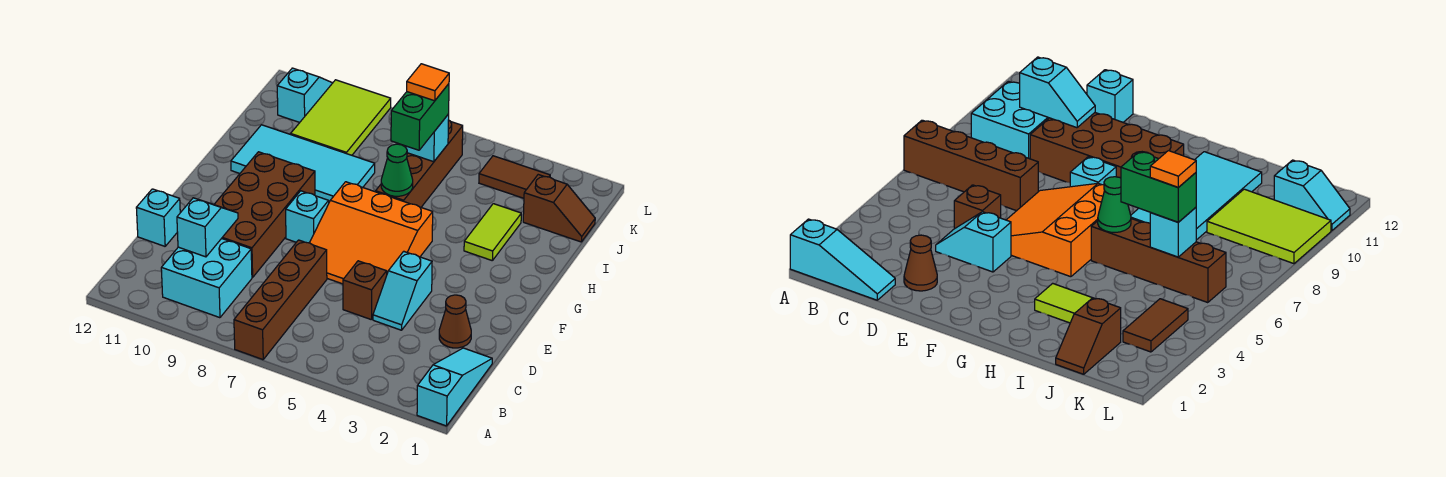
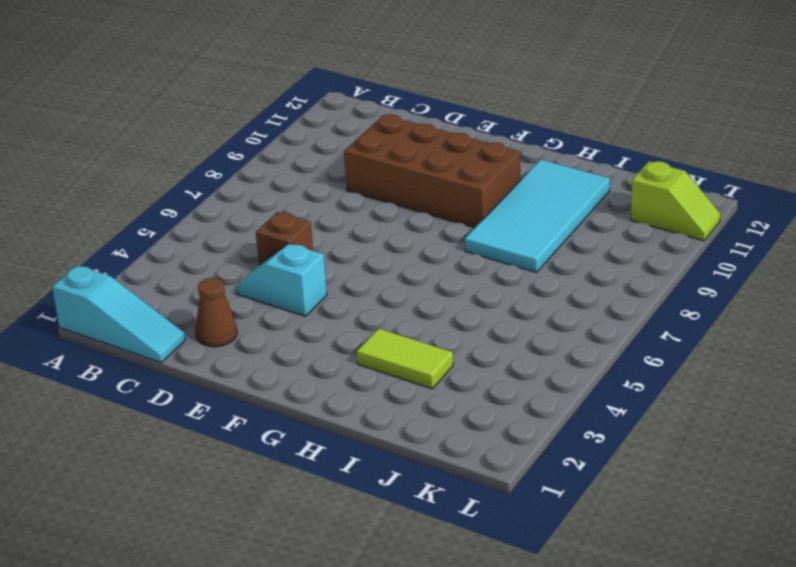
lime slope K11:L11 level 1 top K -> cyan slope K11:L11 level 1 top K
none -> brown brick A7:D7 level 1
none -> cyan brick B9:C10 level 1
none -> cyan brick D12 level 1

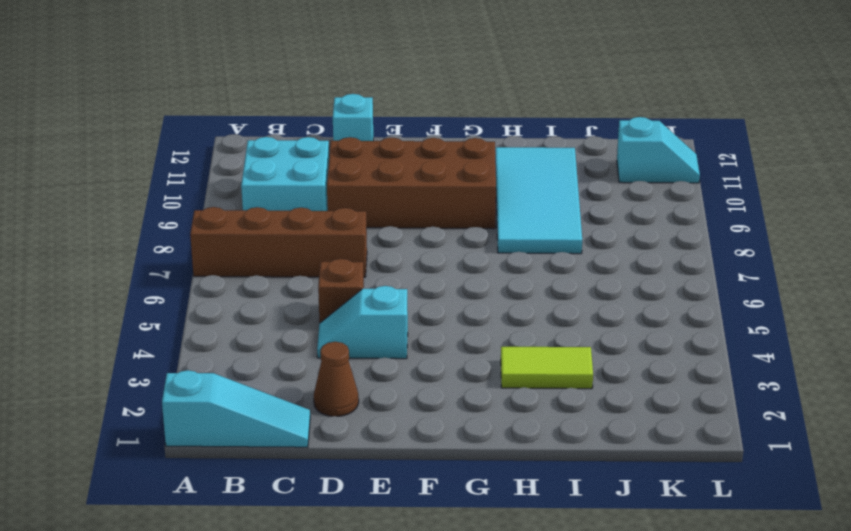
none -> orange slope E5:G7 level 1 top G
none -> cyan brick F8 level 1
none -> brown brick H6:K6 level 1

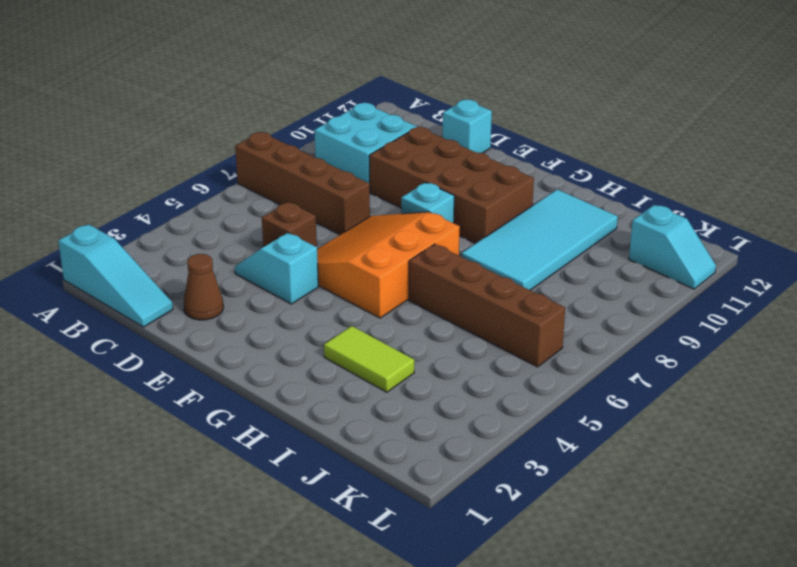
none -> brown slope J1:J2 level 1 top 2
none -> lime tile J9:L10 level 1
none -> brown tile K3:K4 level 1

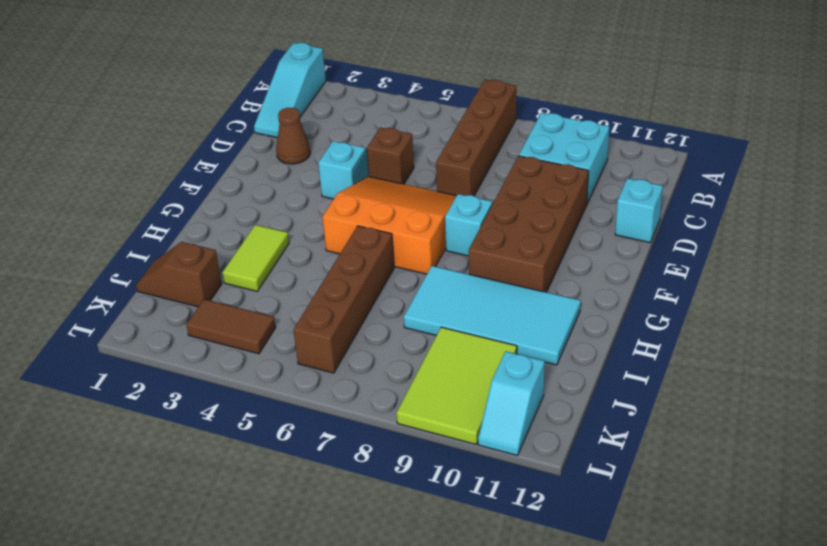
none -> cyan slope C10:D10 level 2 top C
none -> green cone H6 level 2
none -> cyan brick J6 level 2

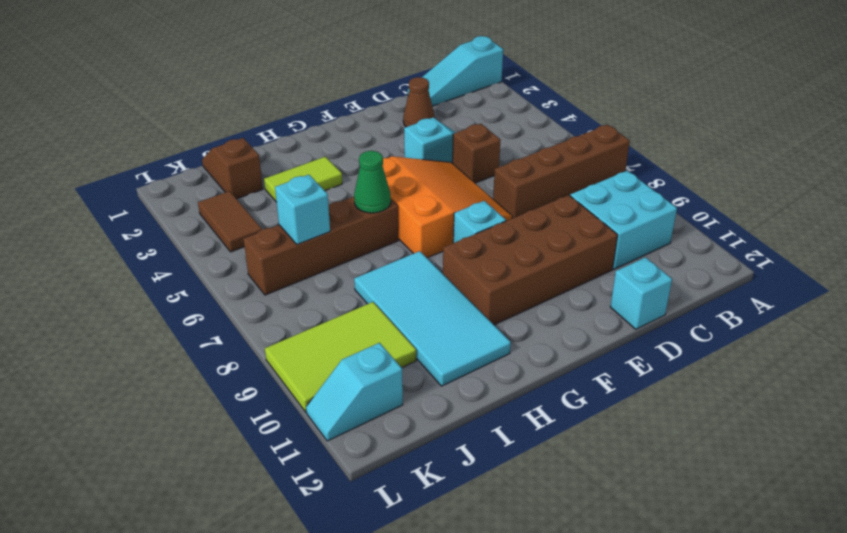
none -> cyan slope C10:D10 level 2 top C
none -> green brick I6:J6 level 3
none -> orange tile J6 level 4

